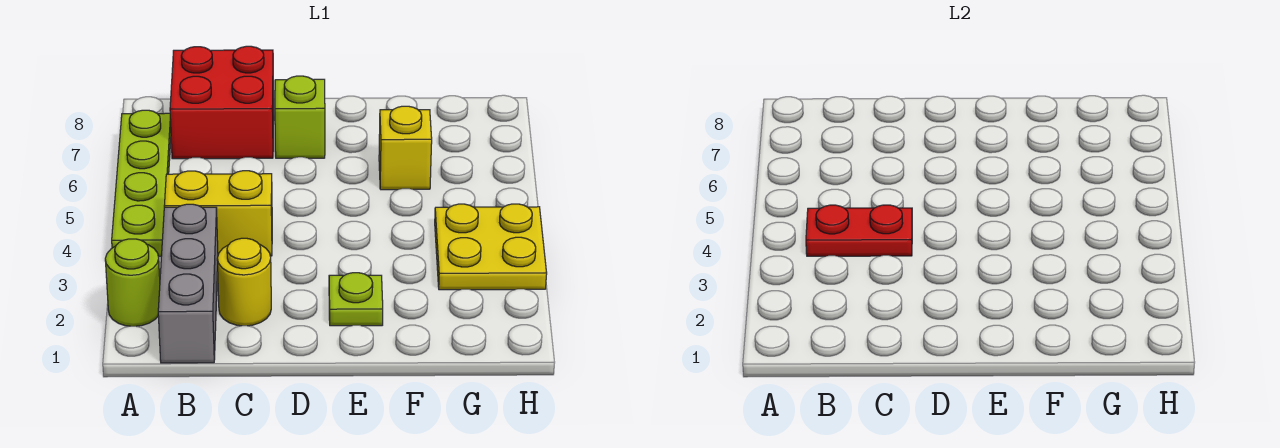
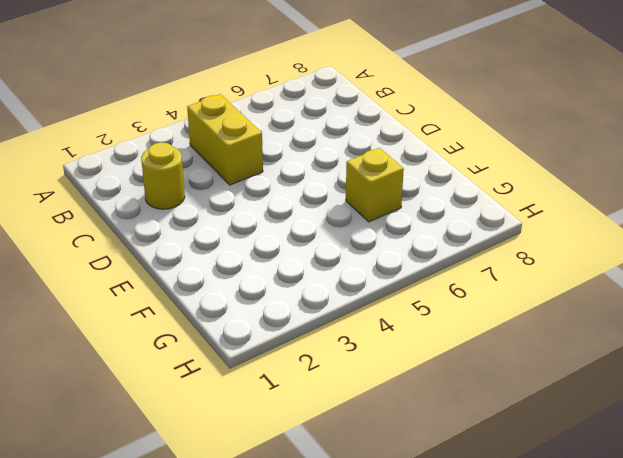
none -> lime round brick A2 level 1
none -> lime plate A4:A7 level 1

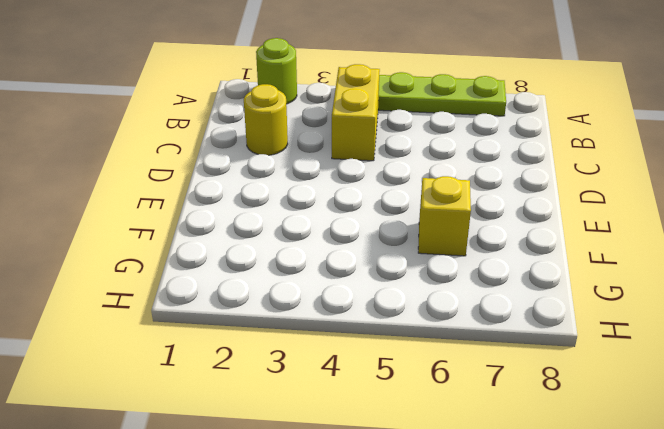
none -> grey brick B1:B3 level 1
none -> red brick B7:C8 level 1

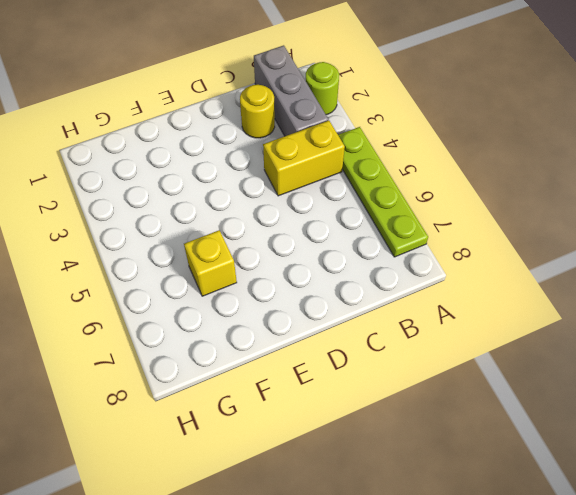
none -> red brick B7:C8 level 1
none -> lime brick D7 level 1

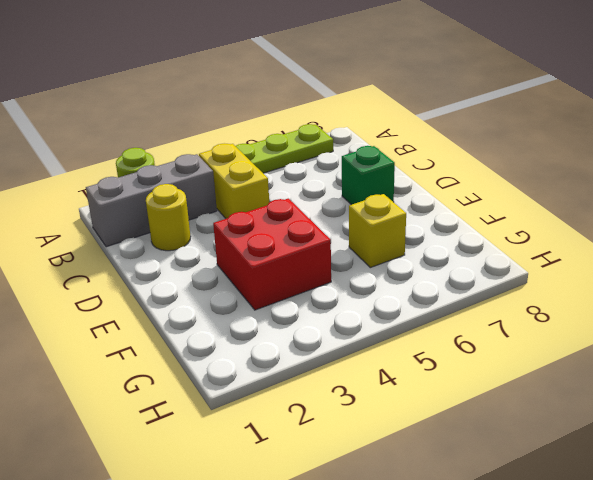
green brick D7 level 1 -> lime brick D7 level 1
red brick E3:F4 level 1 -> red brick B7:C8 level 1
none -> lime plate E2 level 1
none -> yellow plate G3:H4 level 1

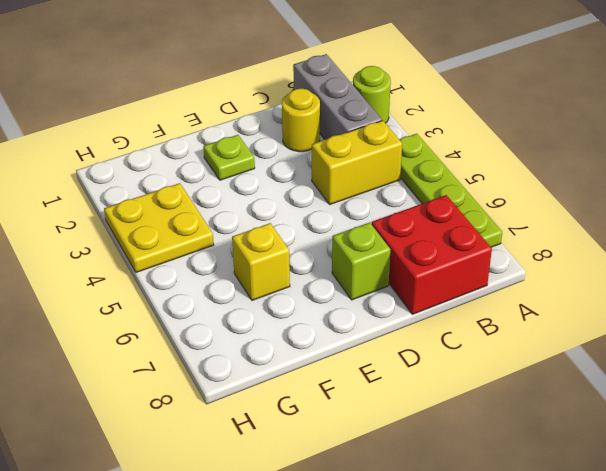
none -> red plate B4:C4 level 2

